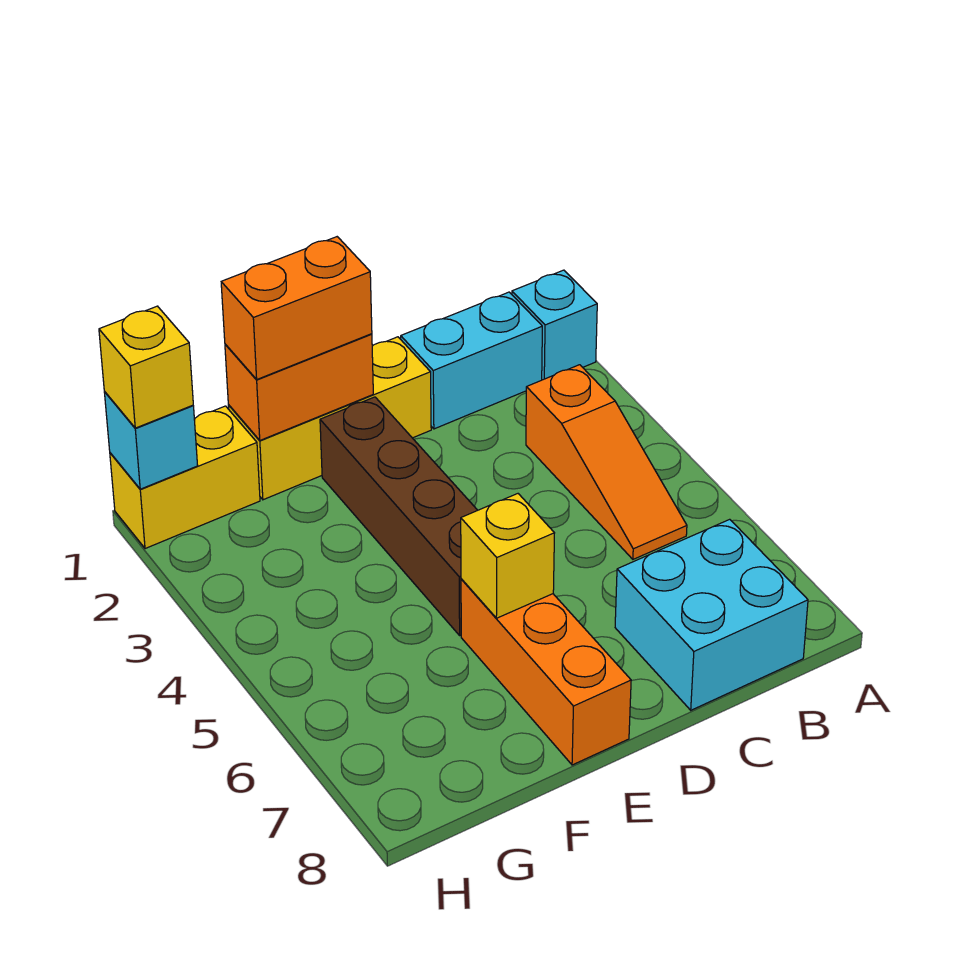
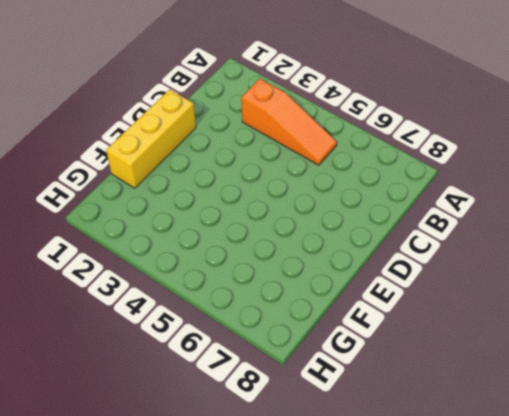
none -> cyan brick A1 level 1
none -> cyan brick B1:C1 level 1
none -> cyan brick B7:C8 level 1

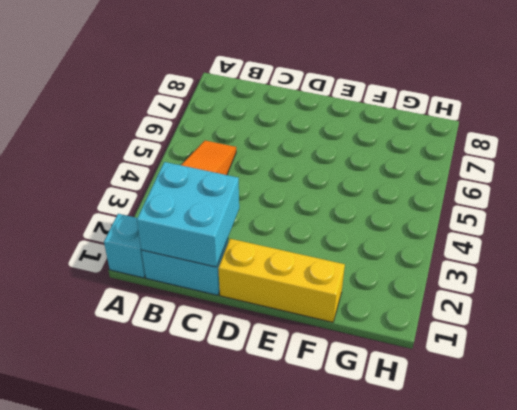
cyan brick B1:C2 level 2 -> cyan brick B7:C8 level 1
none -> brown brick E2:E5 level 1
none -> orange brick E6:E8 level 1
none -> yellow brick G1:H1 level 1

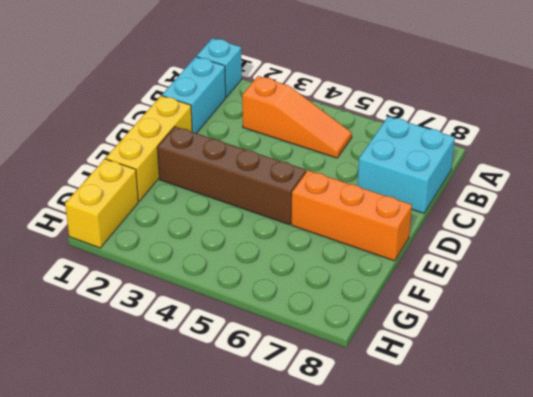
none -> orange brick E1:F1 level 2
none -> yellow brick E6 level 2
none -> cyan brick H1 level 2

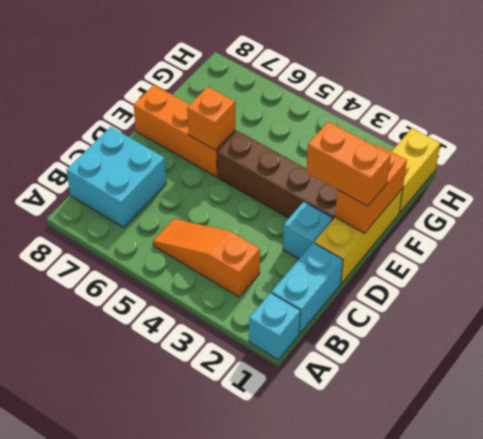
cyan brick D2 level 1 -> cyan brick H1 level 2
orange brick E1:E2 level 3 -> orange brick E1:F1 level 3
orange brick E6 level 2 -> yellow brick E6 level 2
none -> yellow brick H1 level 3

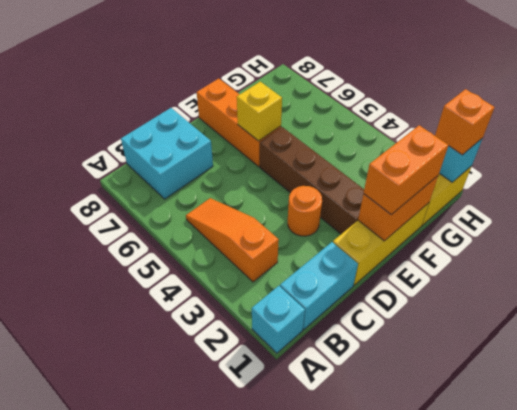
orange round brick D3 level 1 -> none
orange brick H1 level 3 -> yellow brick H1 level 3

